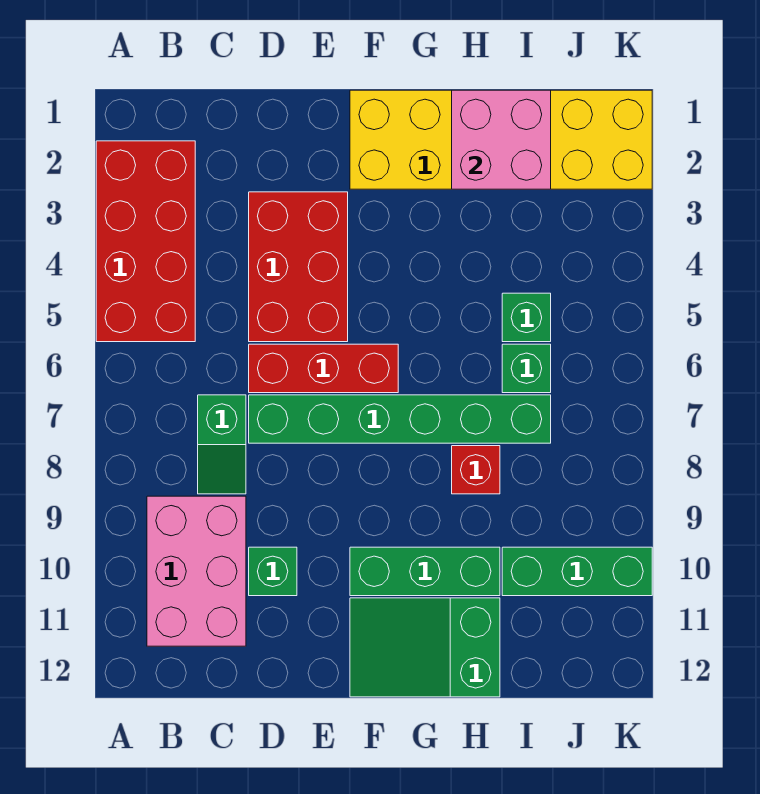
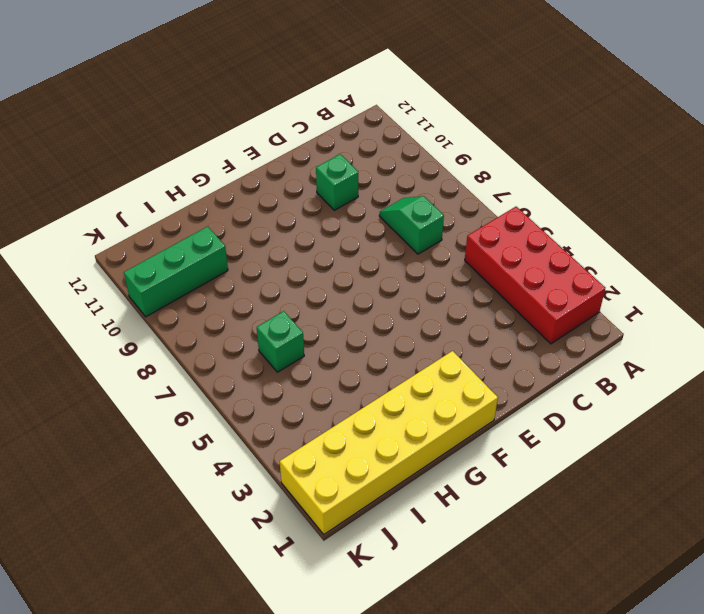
none -> pink brick B9:C11 level 1
none -> red brick D3:E5 level 1
none -> red brick D6:F6 level 1

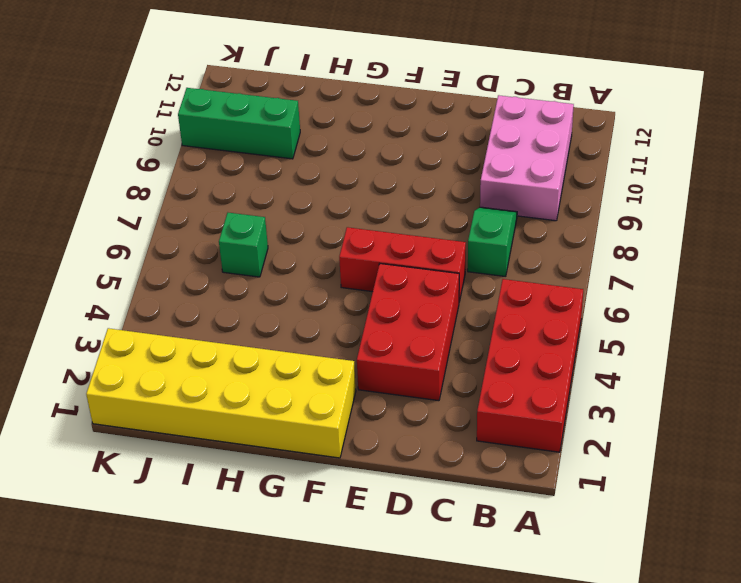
none -> green brick D7:I7 level 1
none -> green brick D10 level 1
none -> green brick F10:H10 level 1

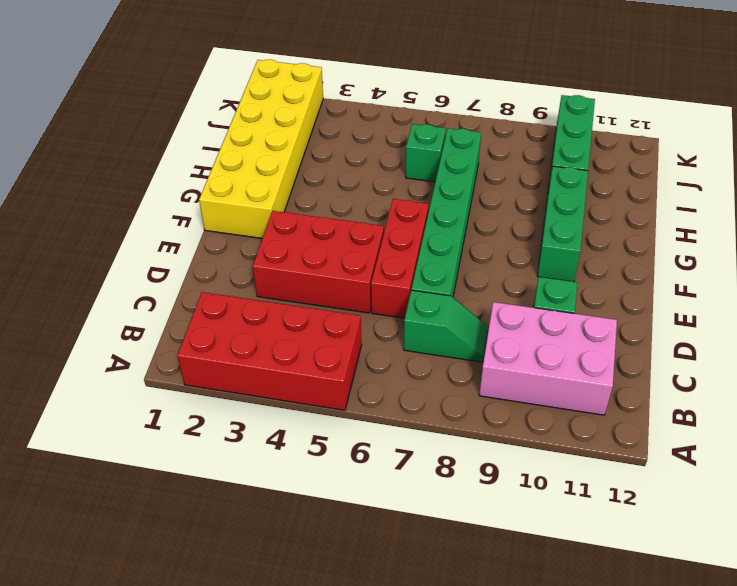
none -> green slope F11:H12 level 1 top H
none -> red brick H8 level 1
none -> green brick I5 level 1

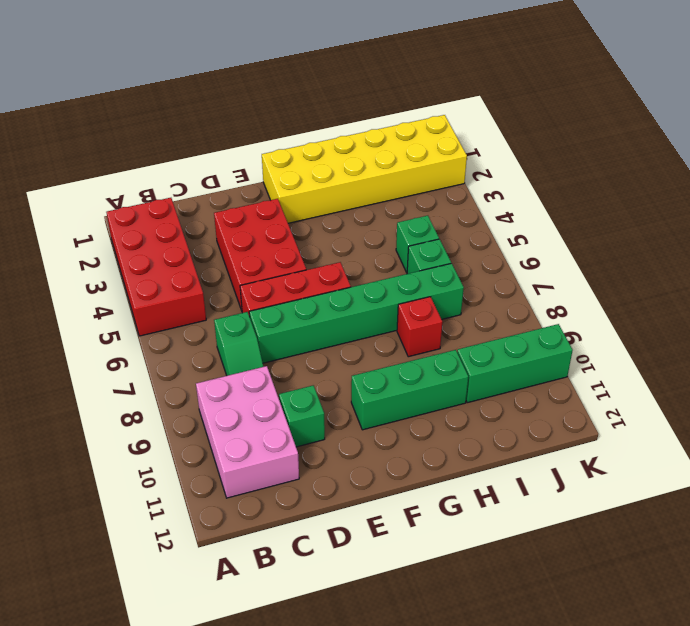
none -> green slope F11:H12 level 1 top H
none -> pink brick H1:I2 level 2

